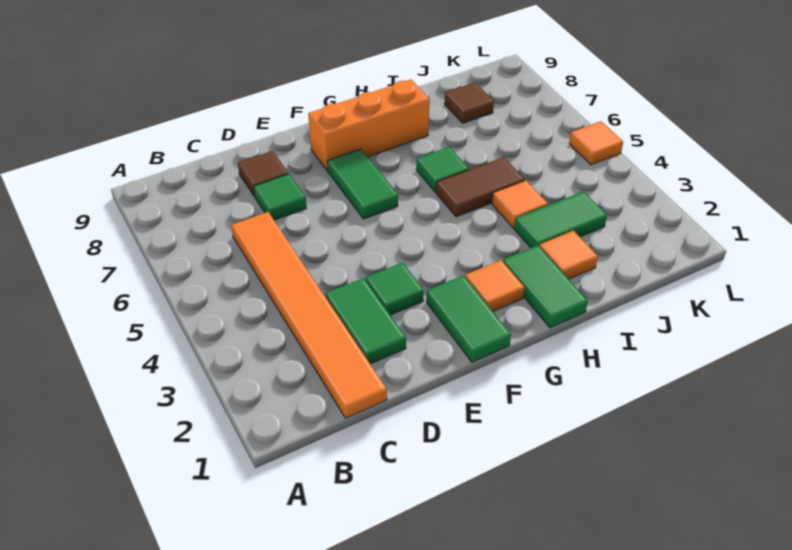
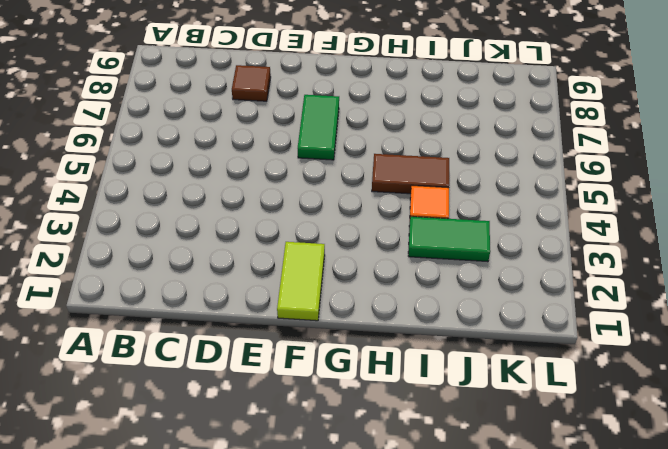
lime tile F1:F2 level 1 -> green tile F1:F2 level 1
none -> orange tile C1:C6 level 1
none -> green tile D2:D3 level 1
none -> green tile D7 level 1

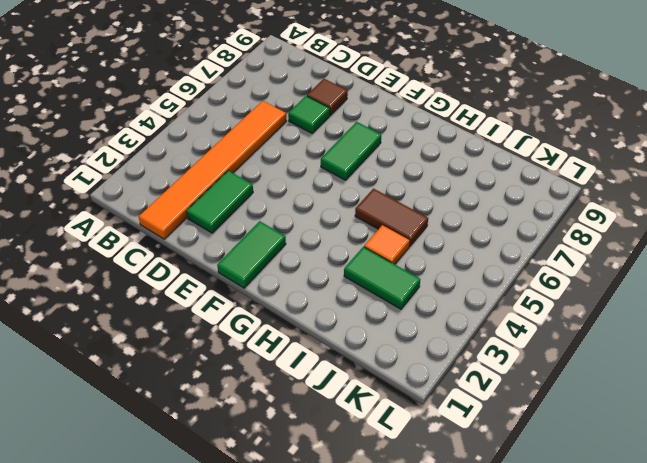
none -> green tile E3 level 1
none -> orange brick F8:H8 level 1
none -> orange tile G2 level 1

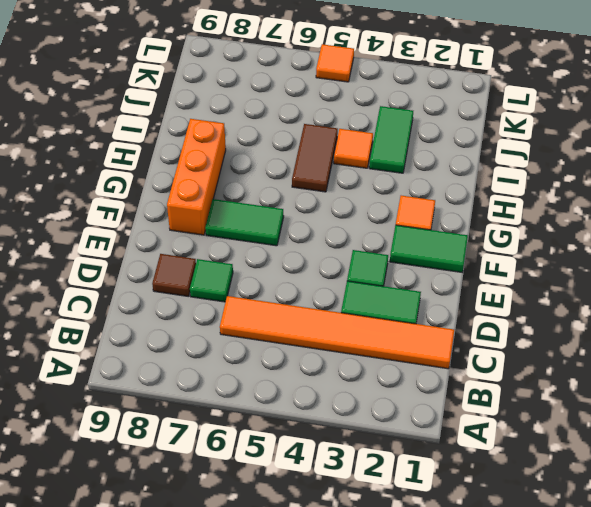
none -> green tile H1:H2 level 1
none -> green tile H6 level 1
none -> orange tile I2 level 1

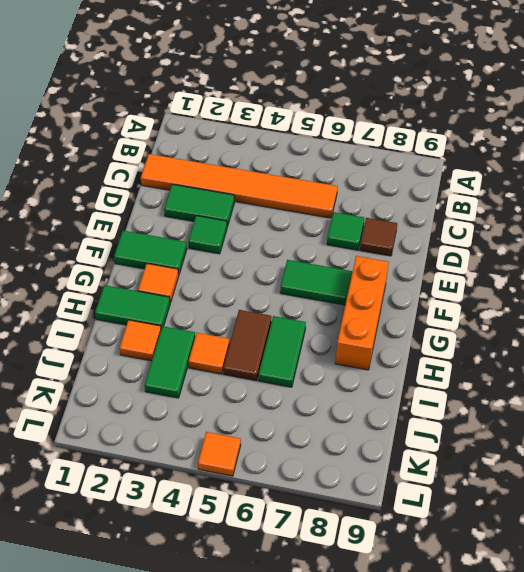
green tile H6:I6 level 1 -> green tile H6 level 1
none -> brown tile J8 level 1

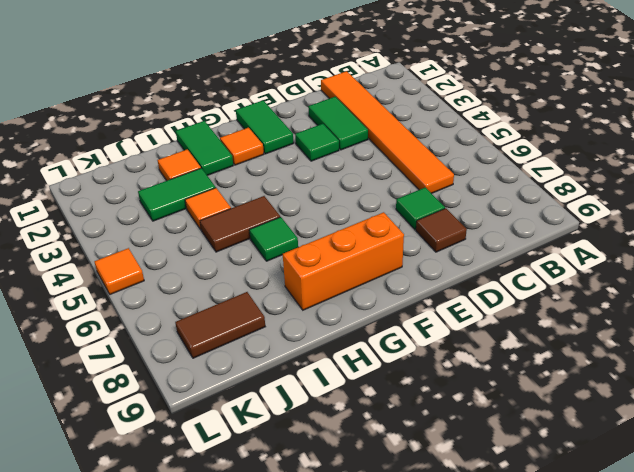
brown tile J8:K8 level 1 -> brown tile J8 level 1
none -> green tile F6:F7 level 1

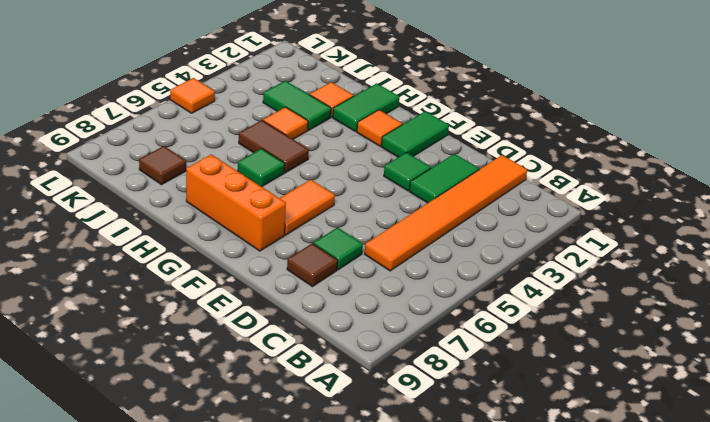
orange tile F6:F7 level 1 -> green tile F6:F7 level 1

